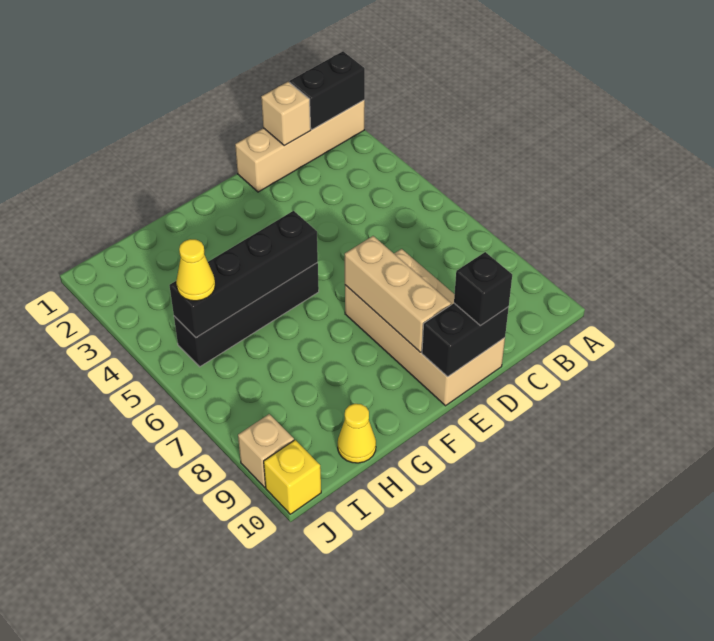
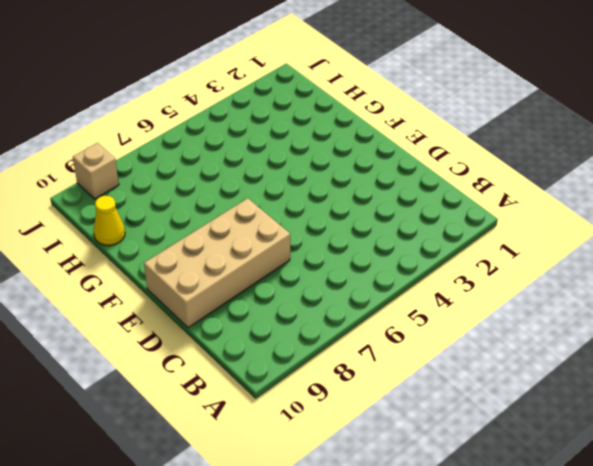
none -> tan brick A1:D1 level 1
none -> black brick F5:I5 level 1
none -> yellow brick J10 level 1

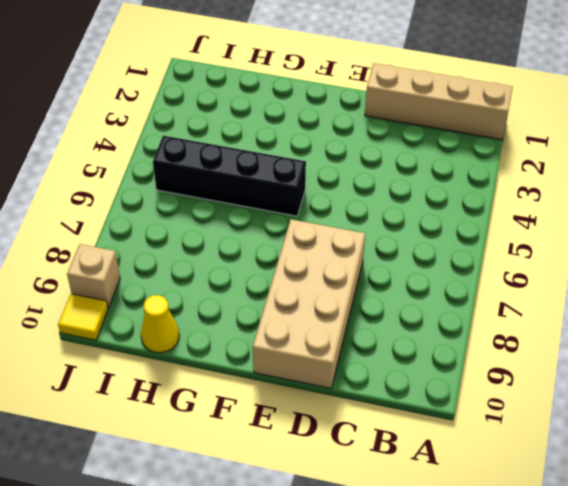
yellow tile J10 level 1 -> yellow brick J10 level 1
none -> black brick A1:B1 level 2
none -> tan brick C1 level 2
none -> black brick D10:E10 level 2

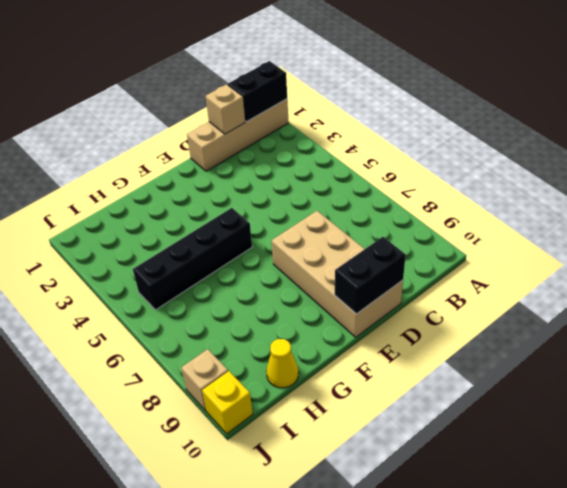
none -> tan brick E7:E9 level 2
none -> black brick F5:I5 level 2
none -> black brick D10 level 3

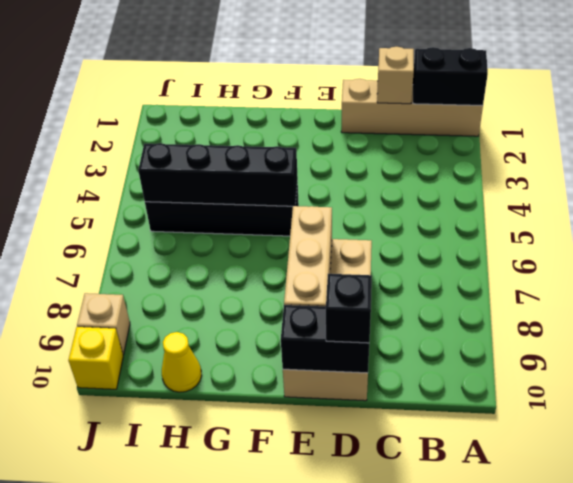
none -> yellow cone I5 level 3

